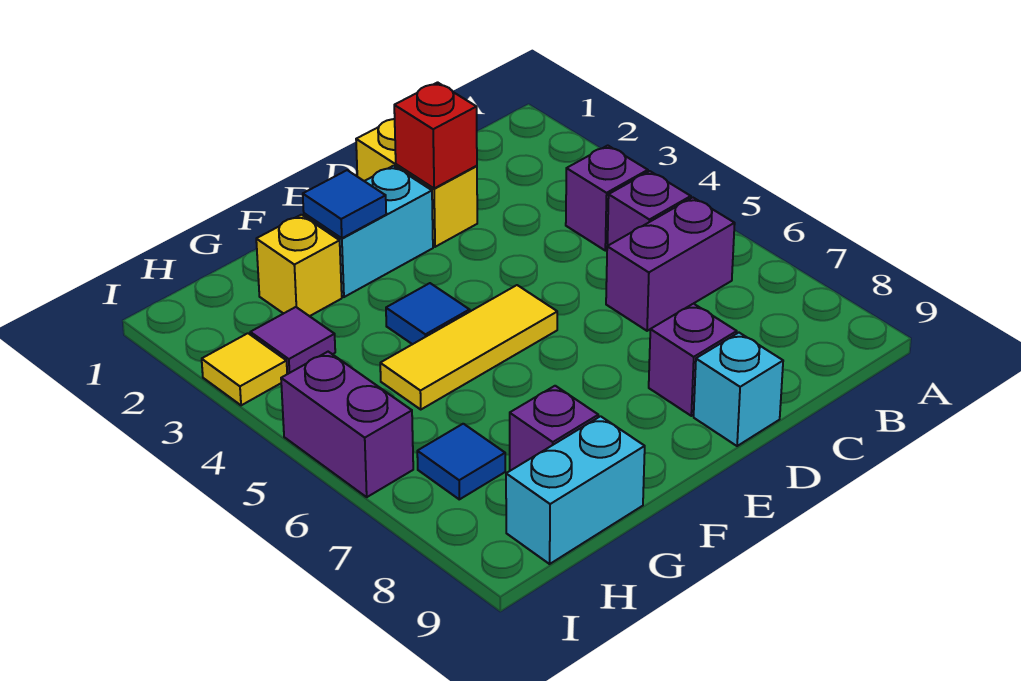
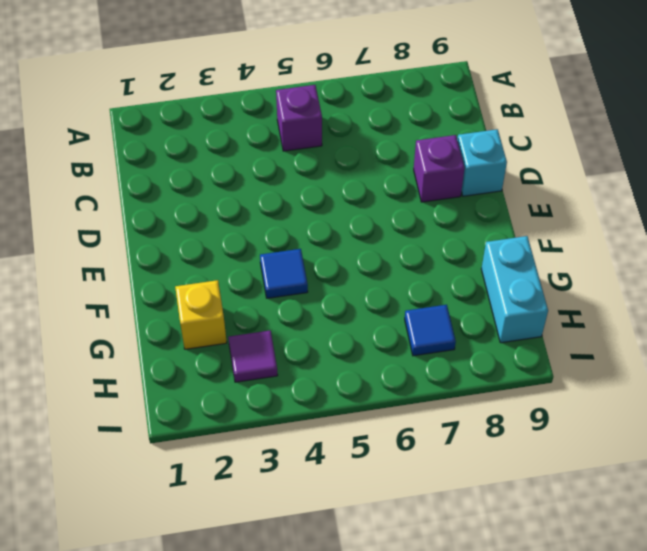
none -> purple brick B4 level 1
none -> purple brick B6:C6 level 1
none -> yellow brick D1:D2 level 1

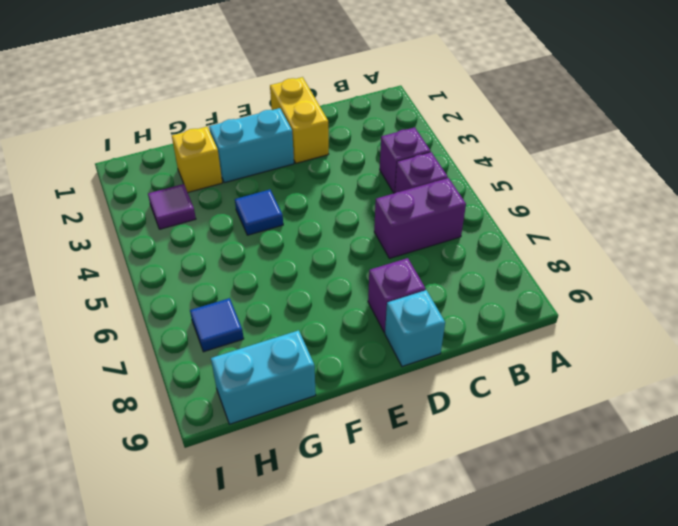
none -> yellow tile E5:G5 level 1
none -> purple brick G8 level 1
none -> yellow tile I3 level 1

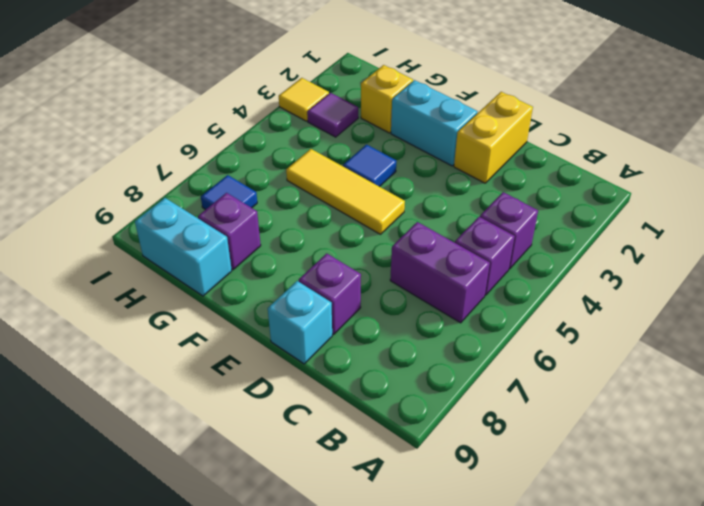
none -> purple brick I5:I6 level 1
none -> red brick D2 level 2
none -> blue tile F2 level 2

